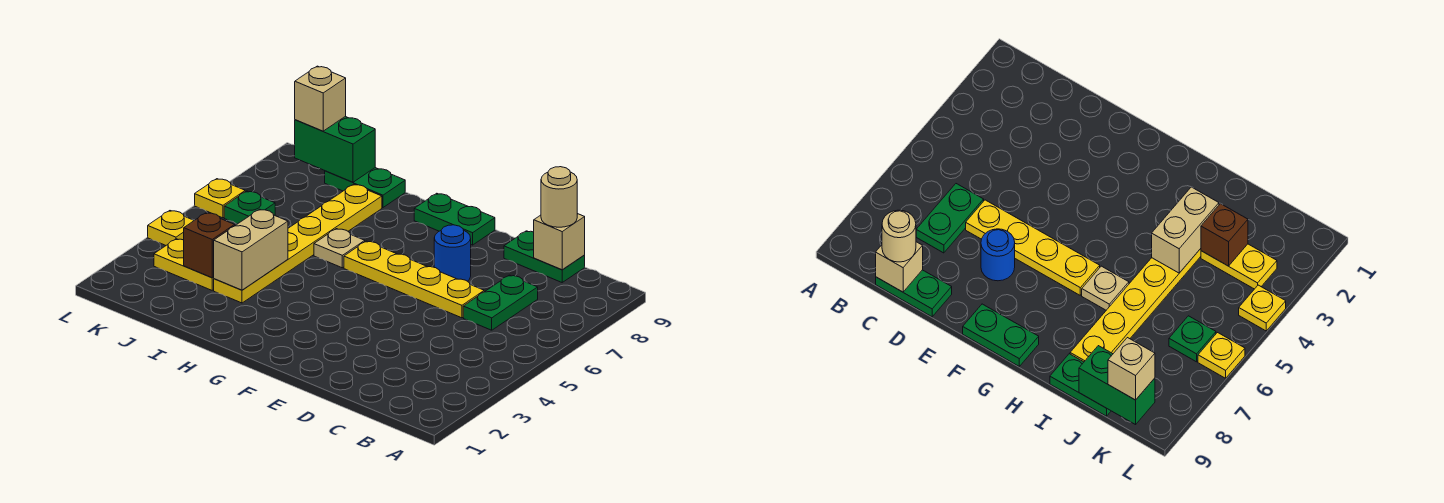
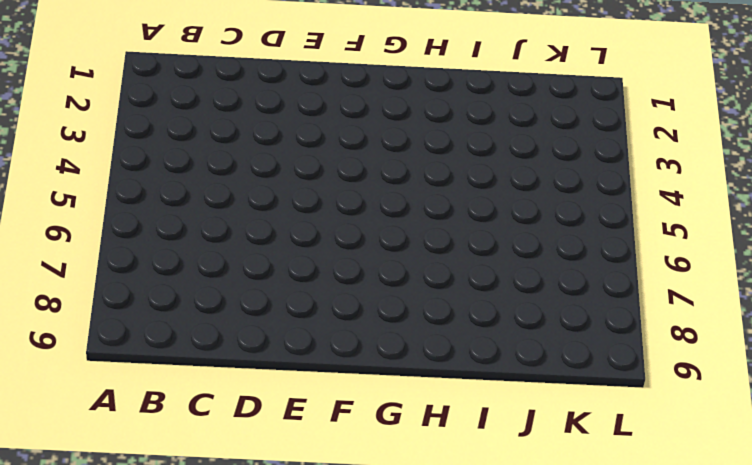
none -> green plate C6:C7 level 1
none -> green plate C9:D9 level 1
none -> yellow plate D6:G6 level 1

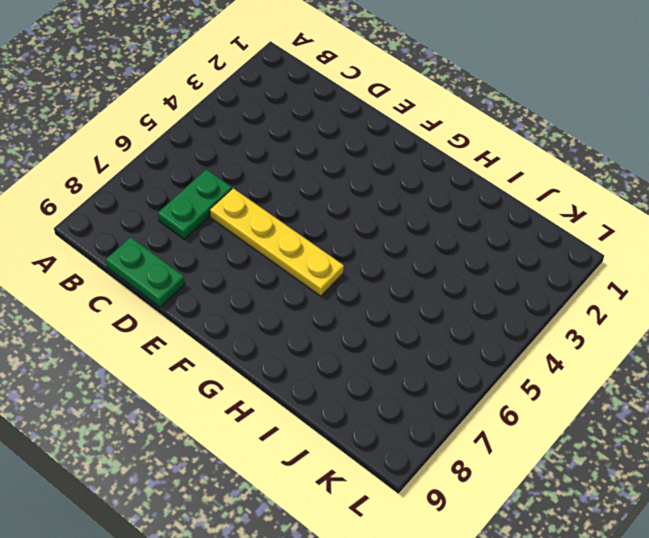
none -> blue round brick E7 level 1
none -> green plate F9:G9 level 1
none -> tan plate H6 level 1

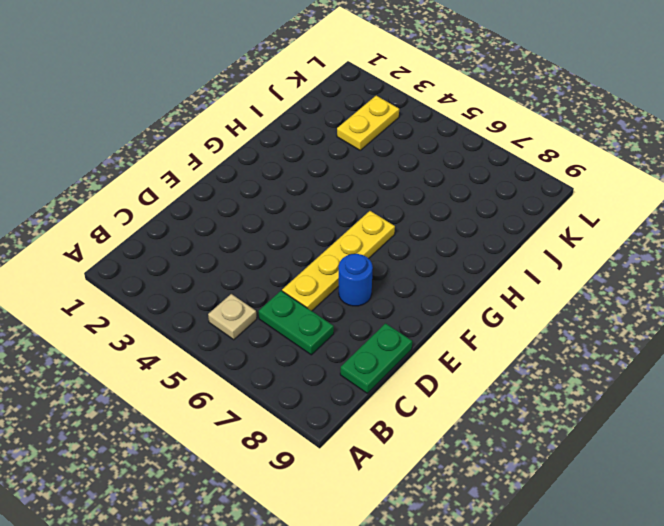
tan plate B5 level 1 -> tan plate H6 level 1
none -> green plate F9:G9 level 1
none -> yellow plate I3:I8 level 1
none -> green plate I9:J9 level 1

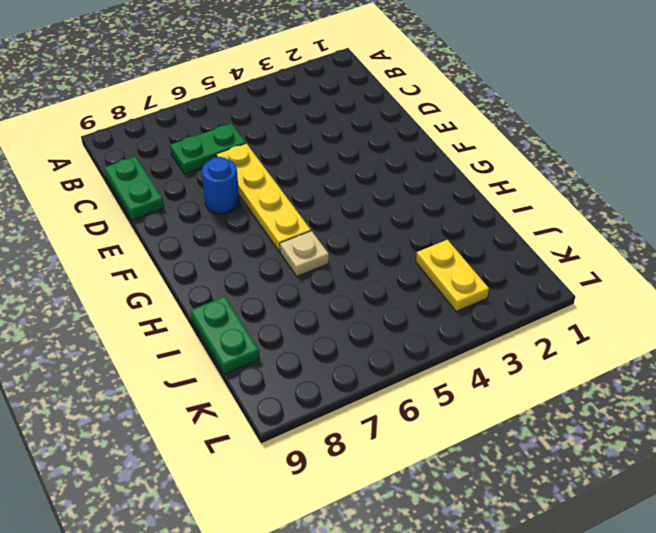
none -> green plate F9:G9 level 1
none -> yellow plate I3:I8 level 1
none -> green plate K6 level 1

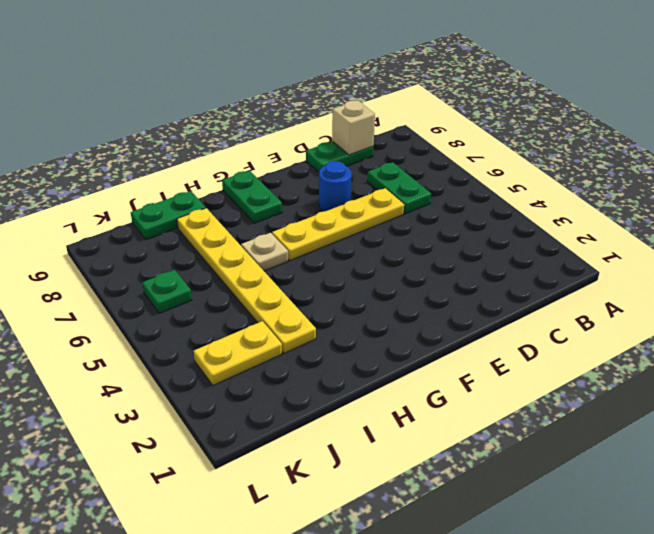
green plate G8:G9 level 1 -> green plate F9:G9 level 1
none -> yellow plate L4 level 1
none -> yellow plate L6 level 1
none -> tan brick I3:I4 level 2

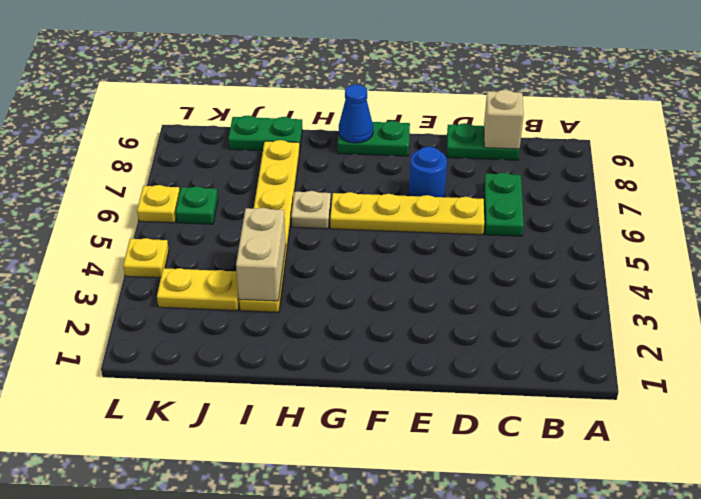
blue cone G9 level 2 -> none
none -> brown brick J3 level 2
none -> green brick J9:K9 level 2
none -> tan round brick C9 level 3

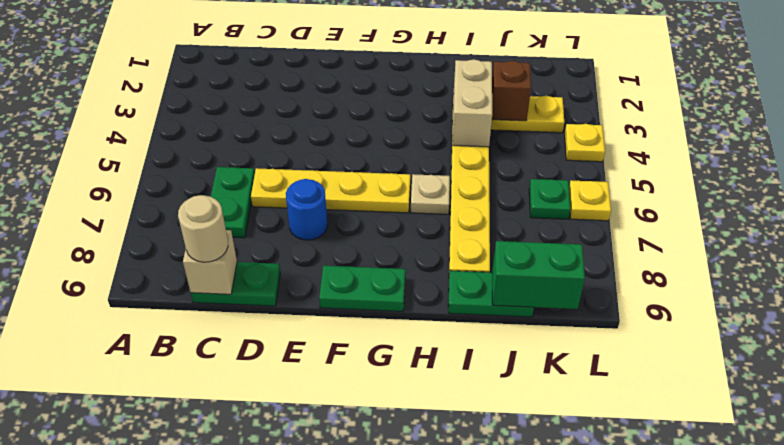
none -> tan brick K9 level 3

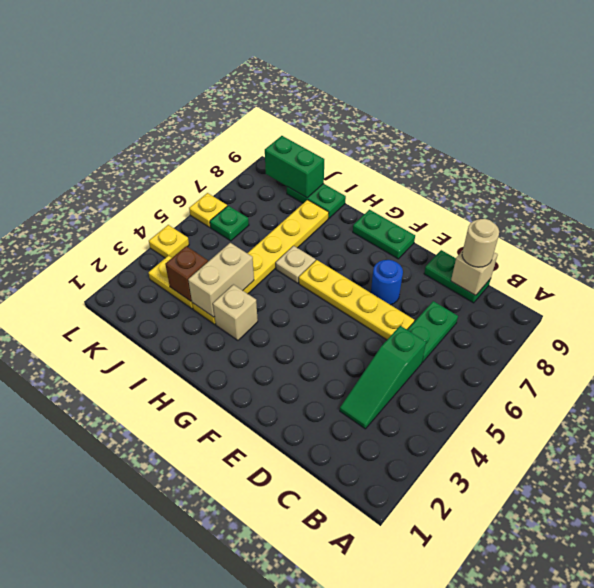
green slope C3:C5 level 1 top 5 -> none
tan brick H3 level 1 -> tan brick K9 level 3

